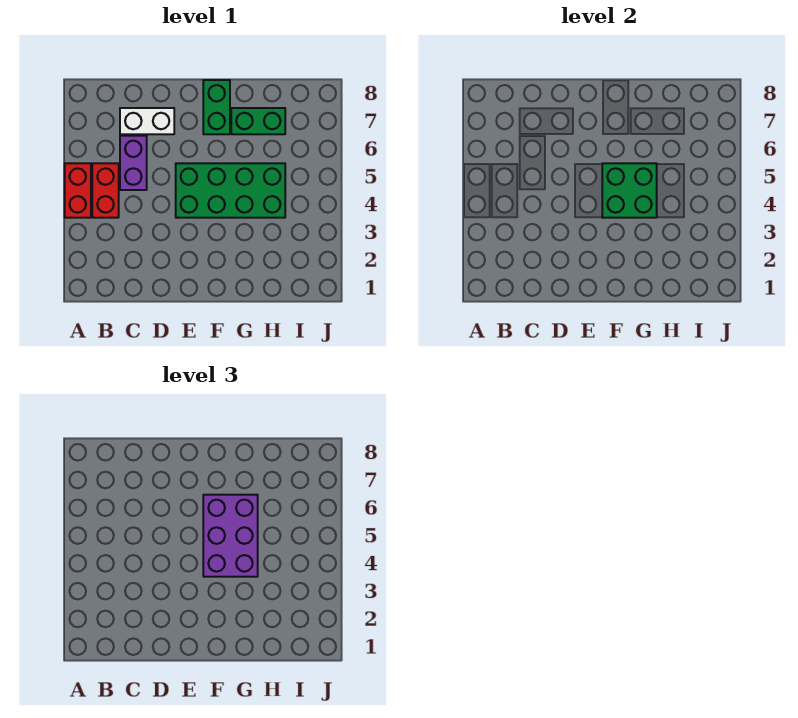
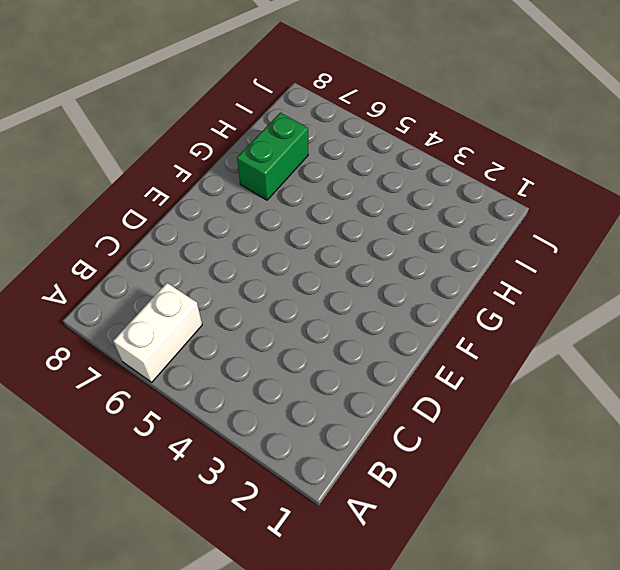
white brick A6:B6 level 1 -> white brick C7:D7 level 1
none -> red brick A4:A5 level 1
none -> red brick B4:B5 level 1

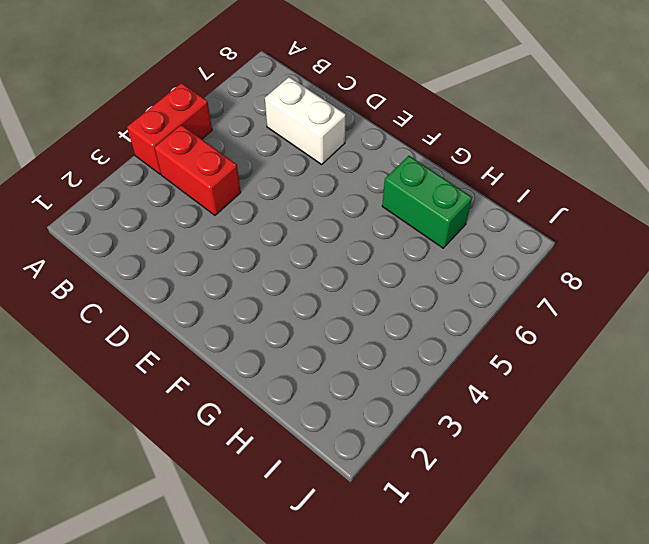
red brick B4:C4 level 1 -> red brick B4:B5 level 1
none -> purple brick C5:C6 level 1
none -> green brick E4:H5 level 1

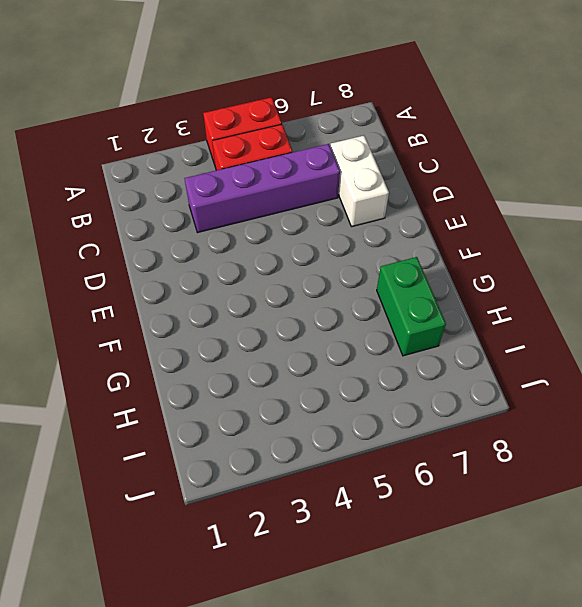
purple brick C3:C6 level 1 -> purple brick C5:C6 level 1
none -> green brick E4:H5 level 1
none -> green brick F7:F8 level 1

